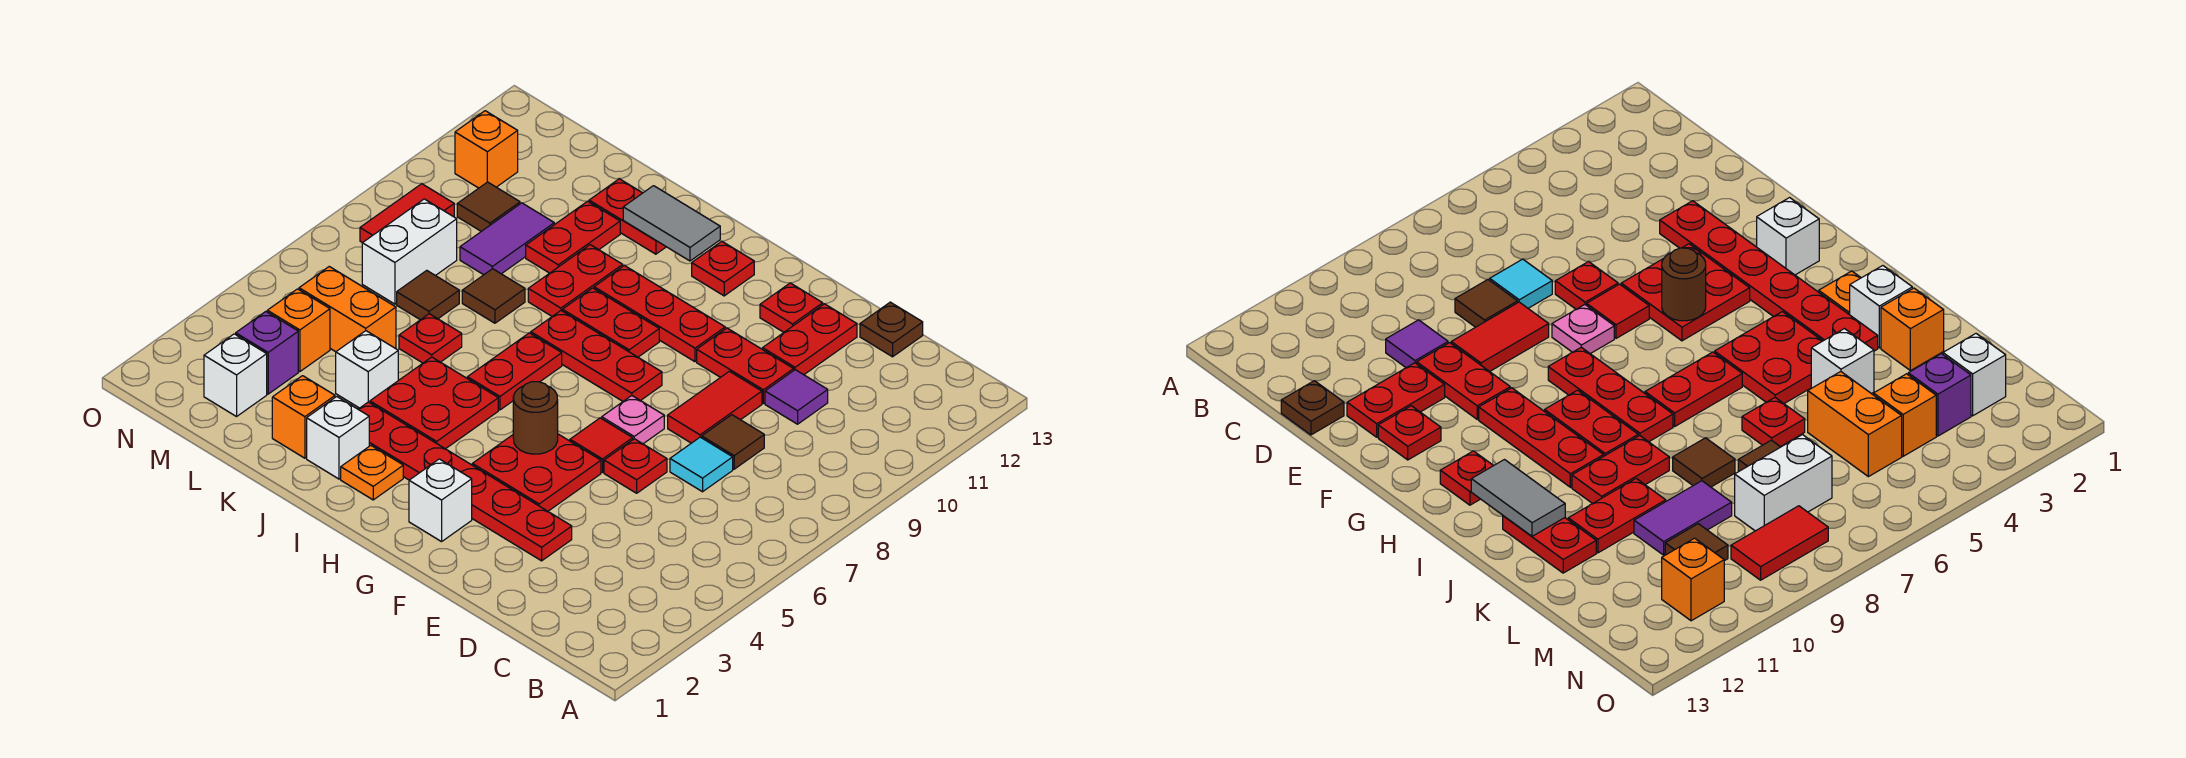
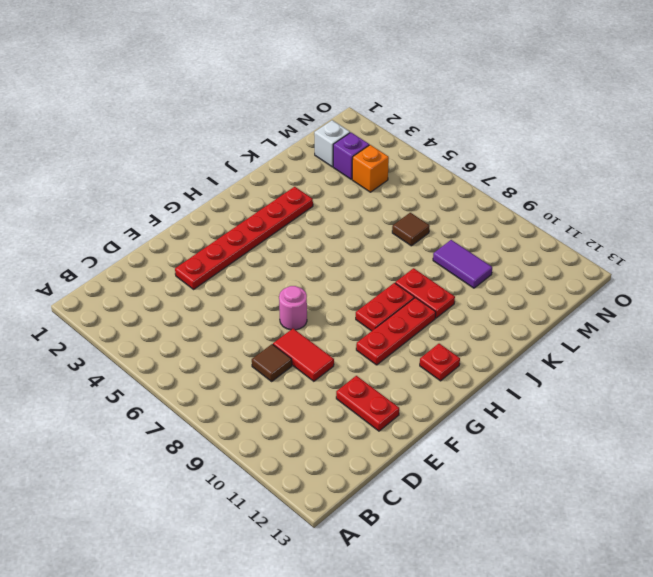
pink round brick F7 level 1 -> pink plate F7 level 1
none -> cyan tile D7 level 1
none -> purple tile D10 level 1
none -> brown plate D13 level 1
none -> red plate E6 level 1

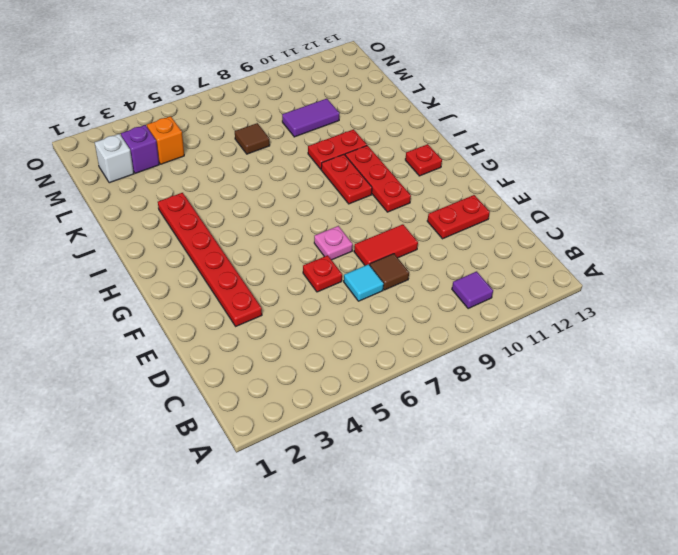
purple tile B10 level 1 -> purple tile D10 level 1
none -> brown plate D13 level 1
none -> red plate E10:F10 level 1
none -> red plate F4:G5 level 1
none -> red tile F6 level 1

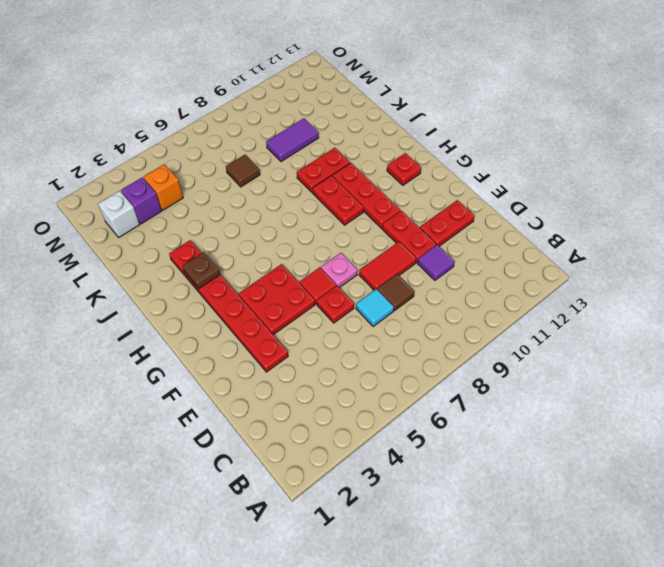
brown plate I3 level 2 -> brown plate D13 level 1
none -> red plate F12 level 1
none -> white brick G2 level 1
none -> red plate G8:I8 level 1
none -> orange plate I2 level 1

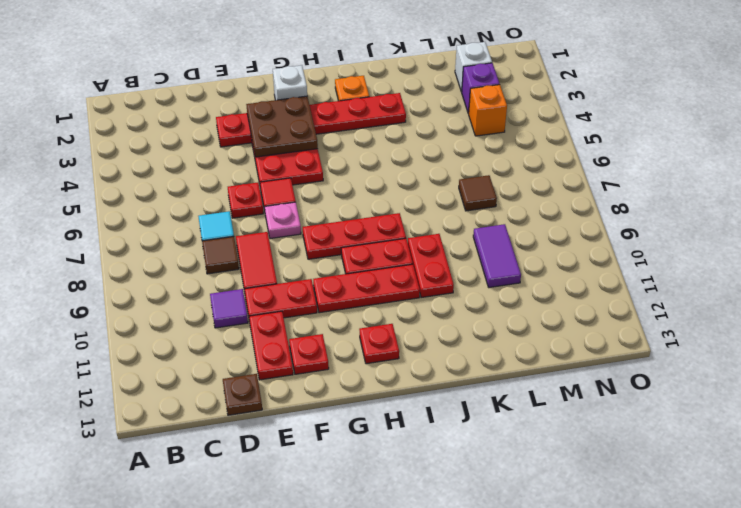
brown plate F3:G4 level 2 -> none
none -> red plate I4:J5 level 1
none -> red plate I6:I7 level 1
none -> white brick J2 level 1
none -> red plate J12:K12 level 1

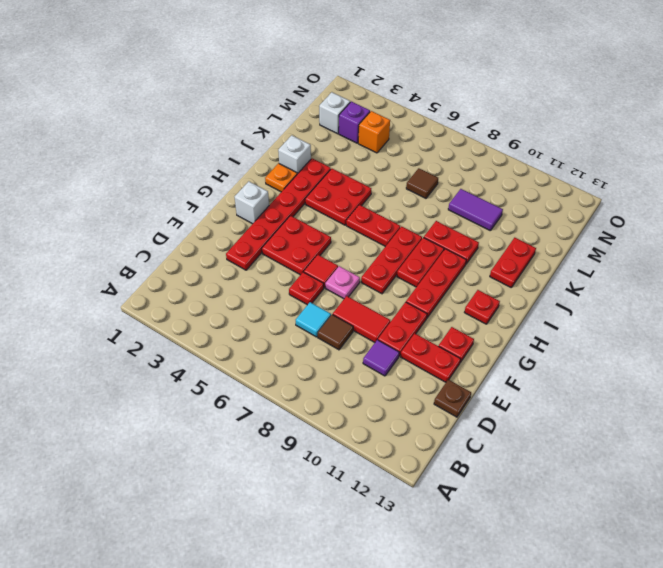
none -> orange brick K2 level 1
none -> white brick K4 level 1
none -> red plate K6 level 1
none -> brown tile K8 level 1

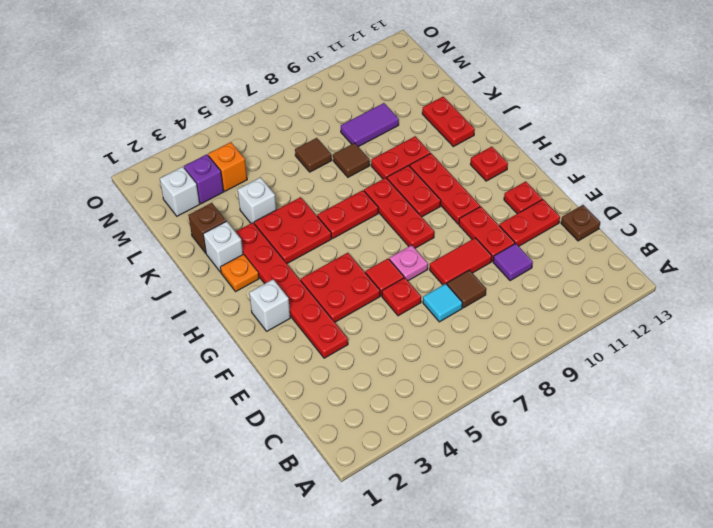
brown brick K2 level 1 -> orange brick K2 level 1
none -> red plate K6 level 1
none -> red plate K10:K11 level 1
none -> orange brick L5:M5 level 1
none -> white brick M7:M8 level 1

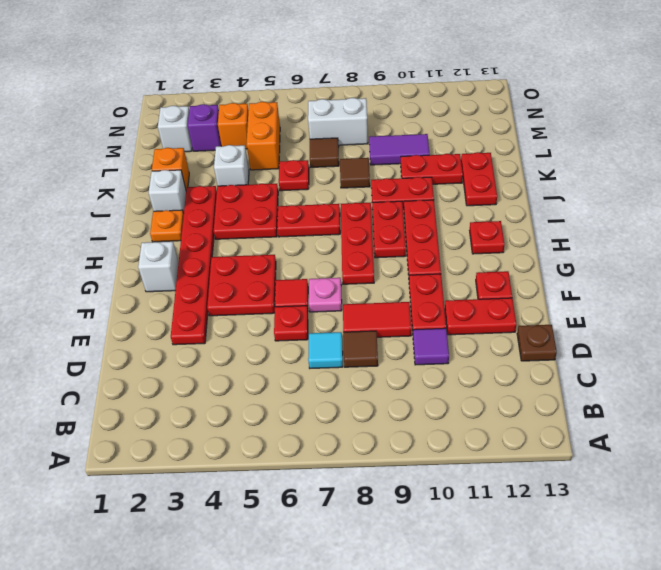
none -> brown tile M10 level 1
none -> red tile N8:N9 level 1
none -> orange brick N11 level 1
none -> brown round brick G5 level 2

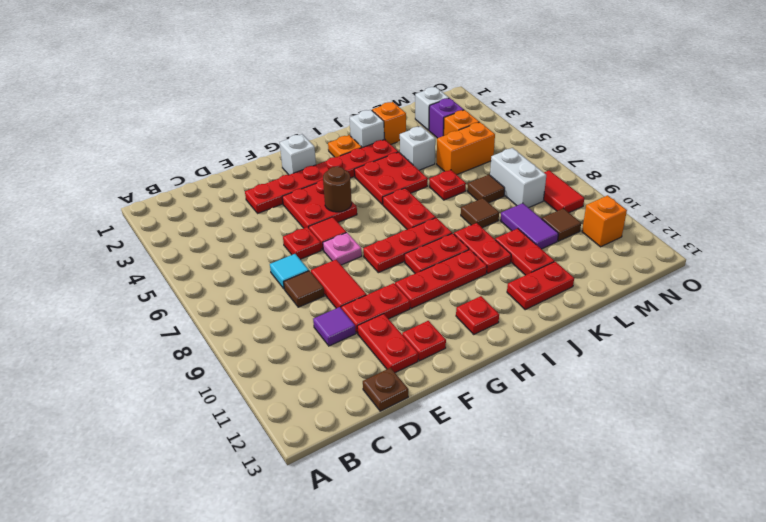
none -> grey tile I12:J12 level 2

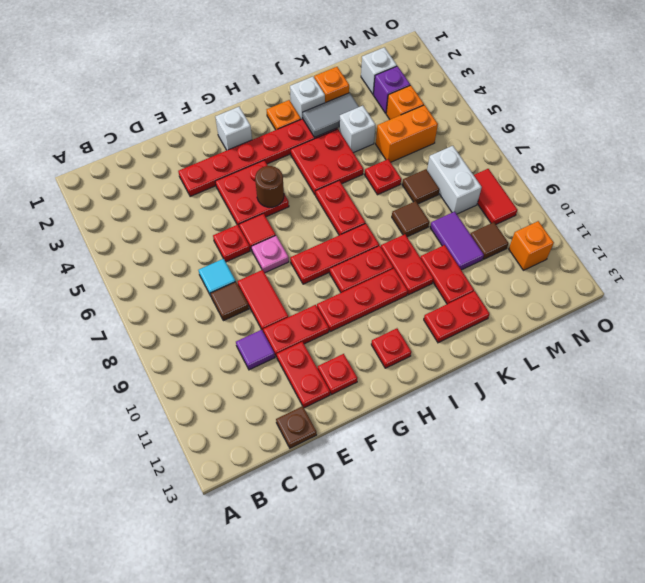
grey tile J3:K3 level 2 -> grey tile I12:J12 level 2

